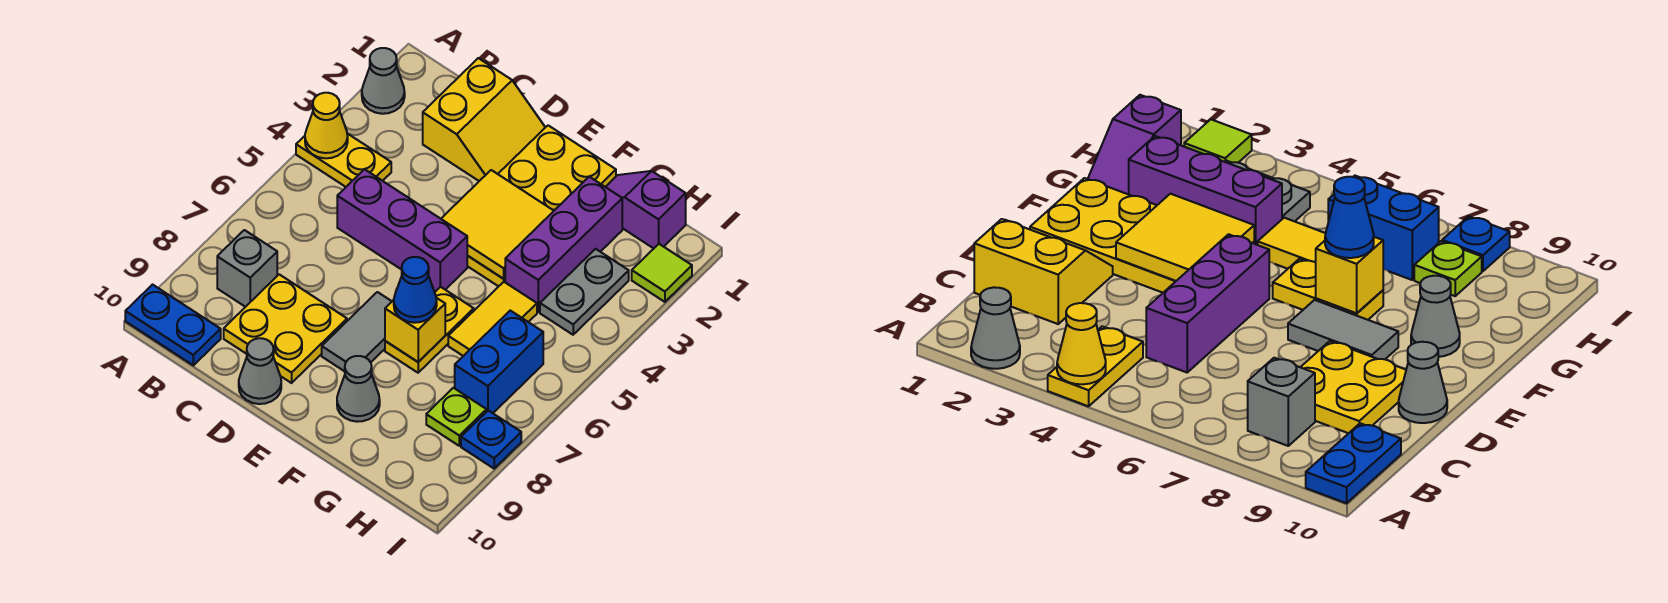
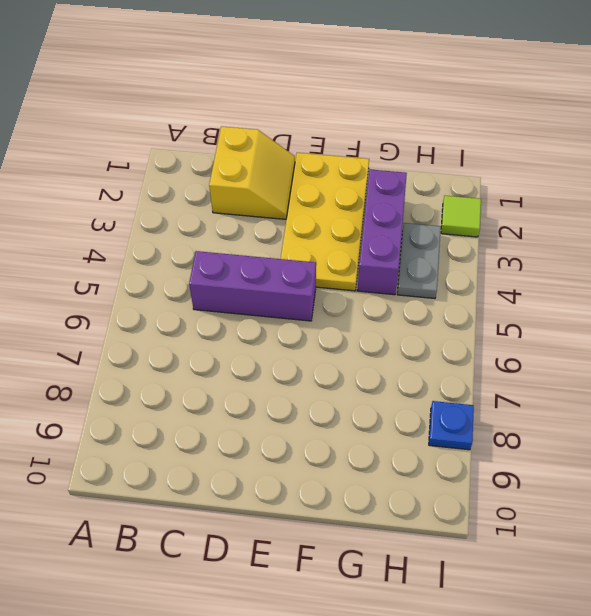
none -> grey cone A2 level 1
none -> yellow plate A4:B4 level 1
none -> blue plate A10:B10 level 1

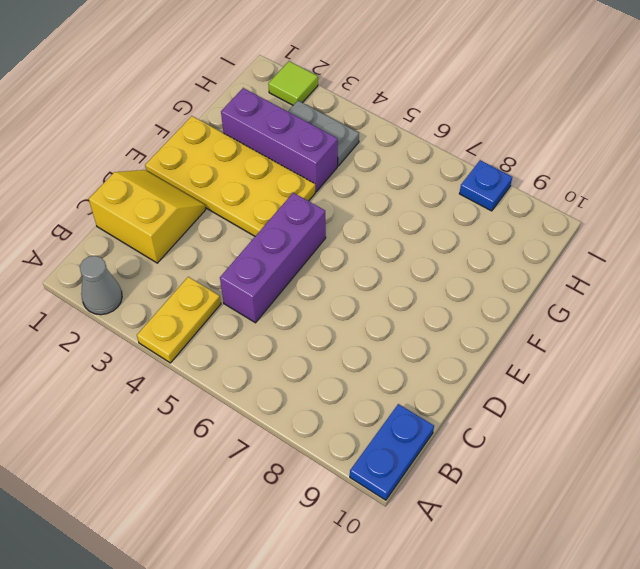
none -> grey brick B8 level 1
none -> yellow plate C8:D9 level 1
none -> grey cone D10 level 1

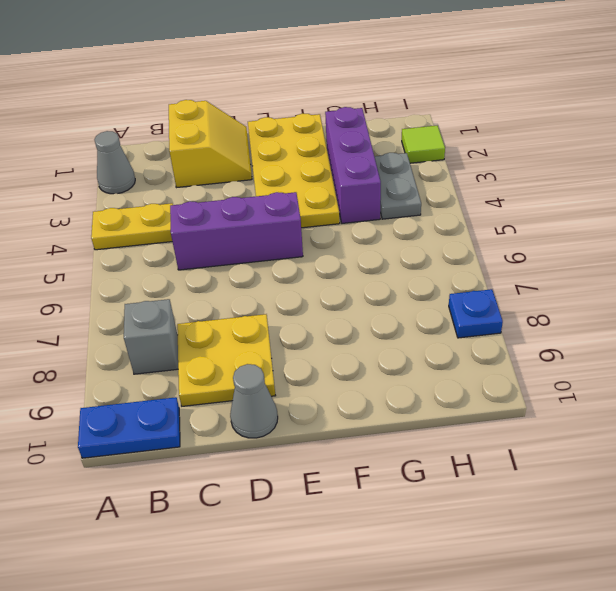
none -> grey tile E7:E8 level 1
none -> yellow plate F6:F7 level 1
none -> grey cone F9 level 1

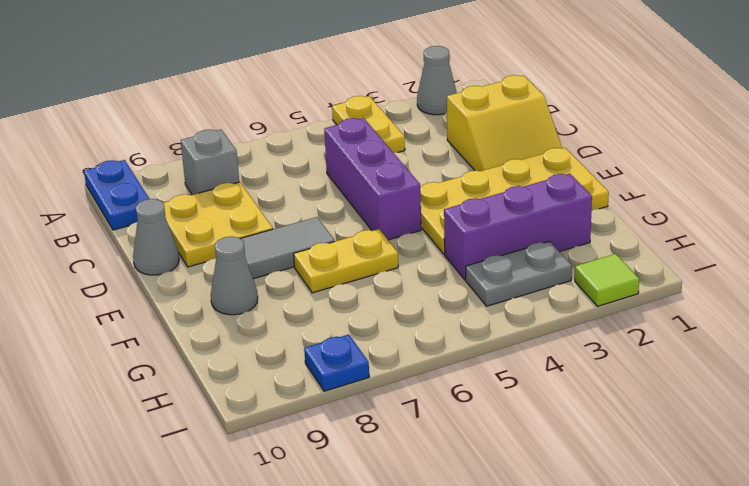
none -> purple slope G1:H1 level 1 top H
none -> yellow tile G5:G6 level 1
none -> blue brick H6:H7 level 1

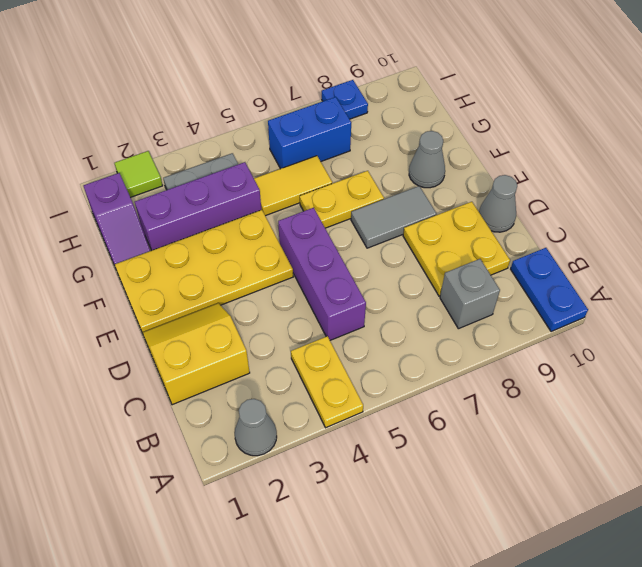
none -> lime plate H8 level 1
none -> yellow cone A4 level 2
none -> yellow tile E3:F4 level 2

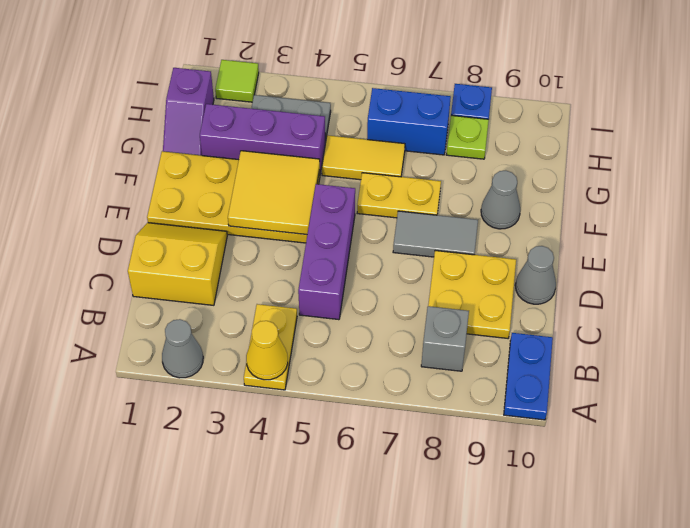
none -> yellow brick F7 level 2
none -> blue cone F7 level 3

